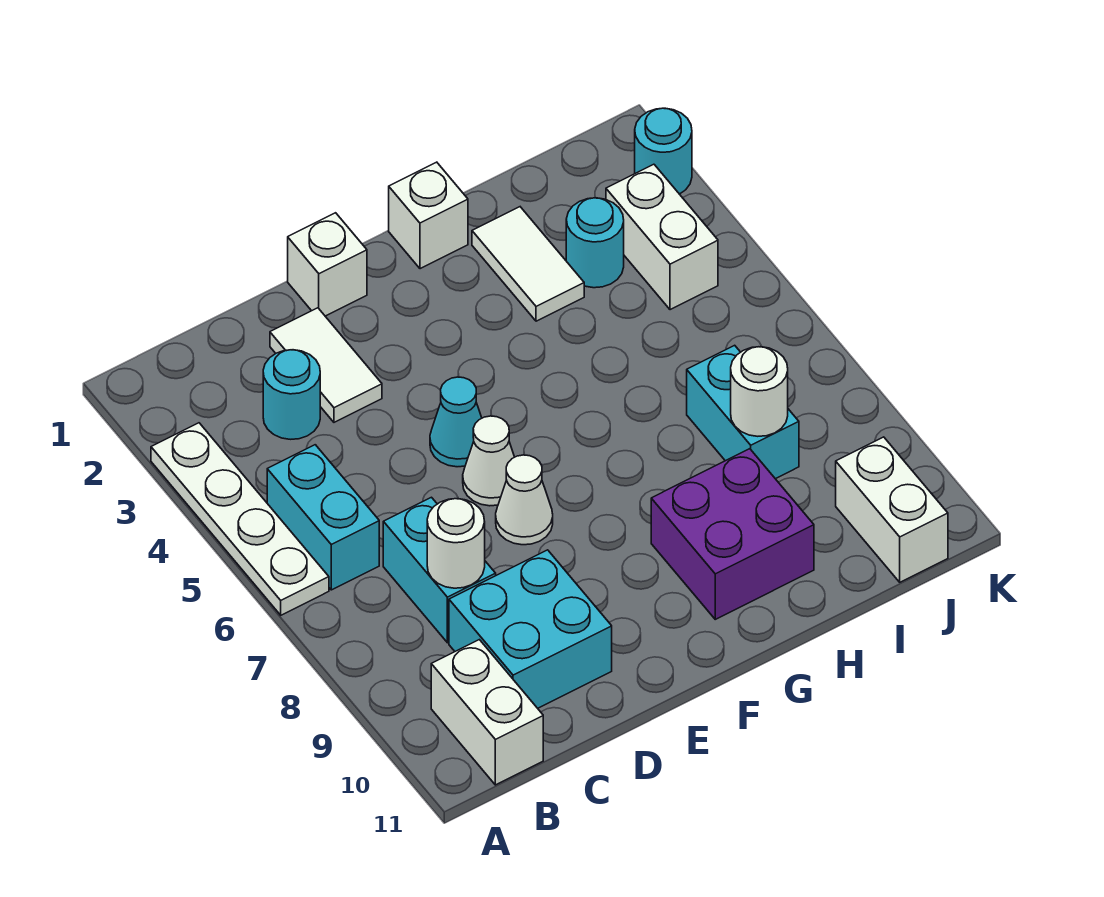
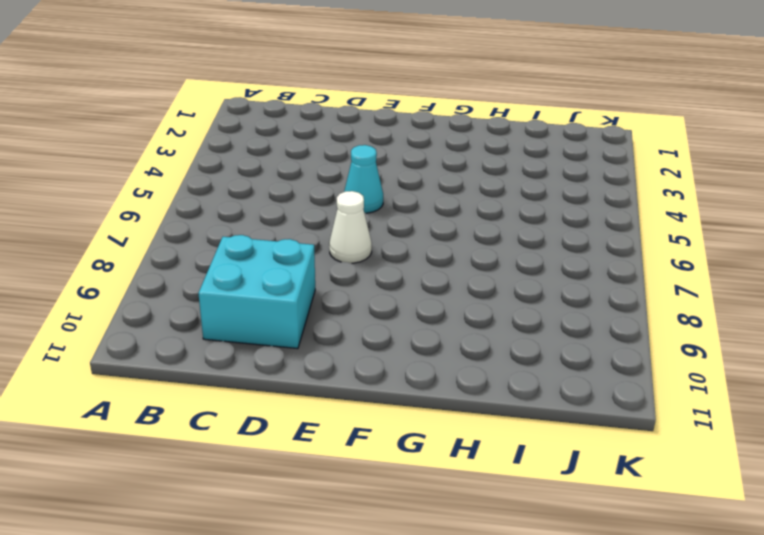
none -> white plate A3:A6 level 1
none -> cyan brick B5:B6 level 1
none -> white brick B10:B11 level 1

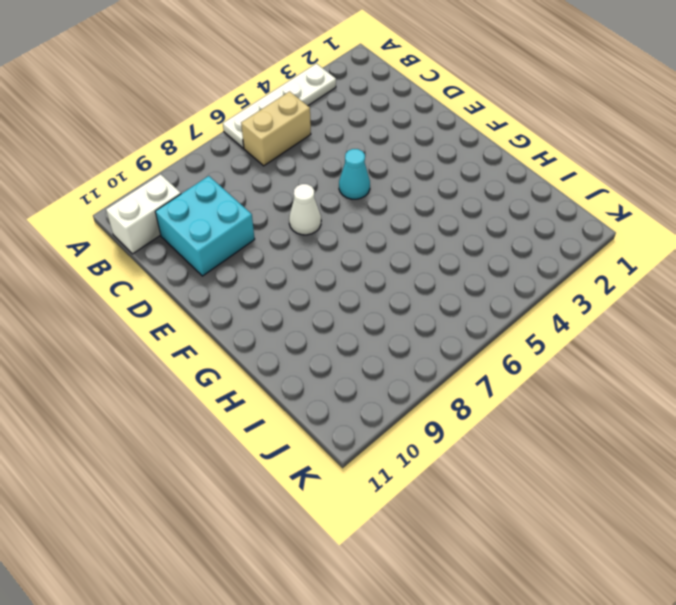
tan brick B5:B6 level 1 -> cyan brick B5:B6 level 1
none -> cyan round brick C3 level 1
none -> cyan brick C7:C8 level 1
none -> white tile D2:D3 level 1

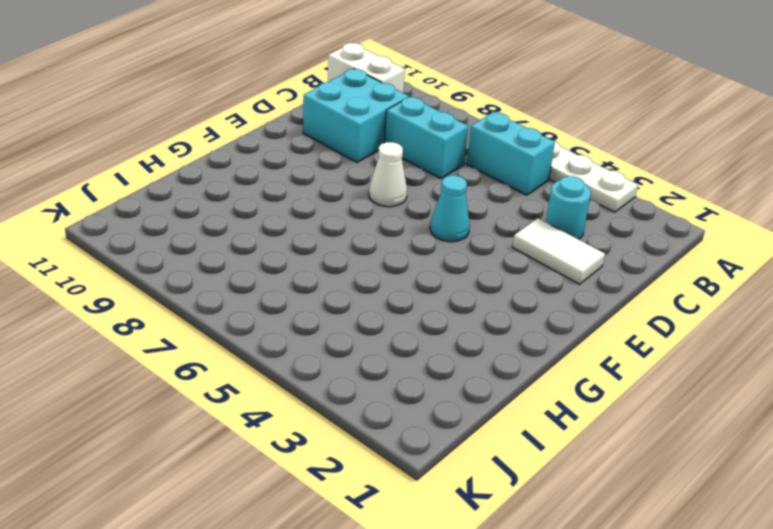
none -> white brick E1 level 1
none -> white cone E6 level 1
none -> white brick G1 level 1

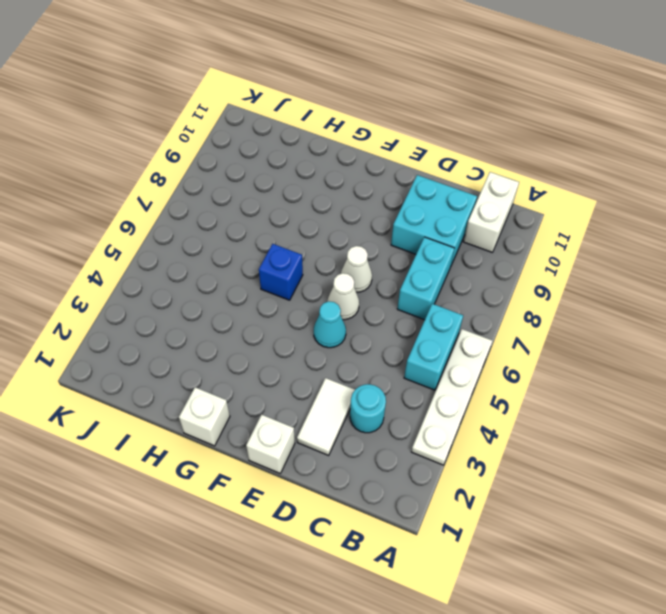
blue brick G6 level 1 -> none
none -> purple brick G9:H10 level 1
none -> white tile H2:H3 level 1
none -> cyan round brick I3 level 1

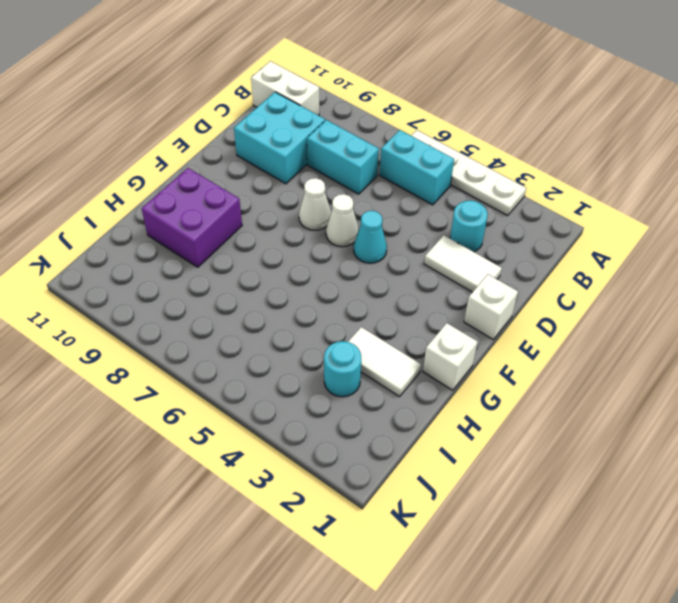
none -> cyan brick I7:I8 level 1
none -> white brick J3:J4 level 1
none -> white brick J10:J11 level 1

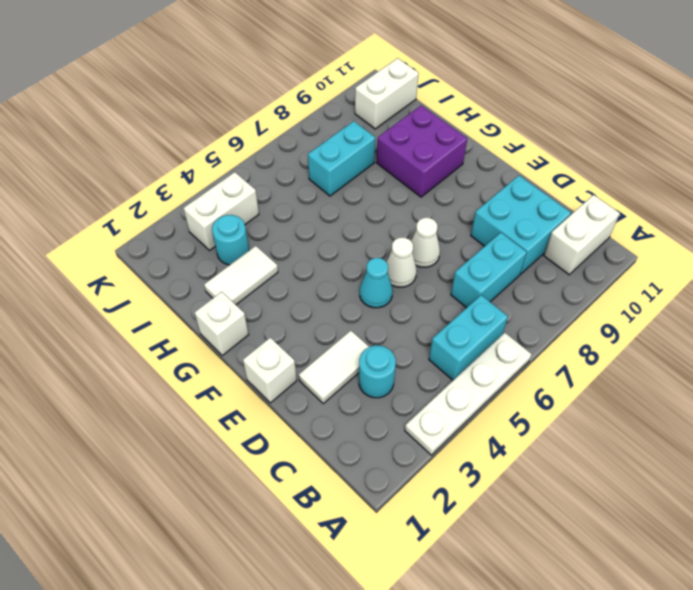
none -> cyan round brick K2 level 1
none -> white round brick C8 level 2
none -> white round brick I8 level 2

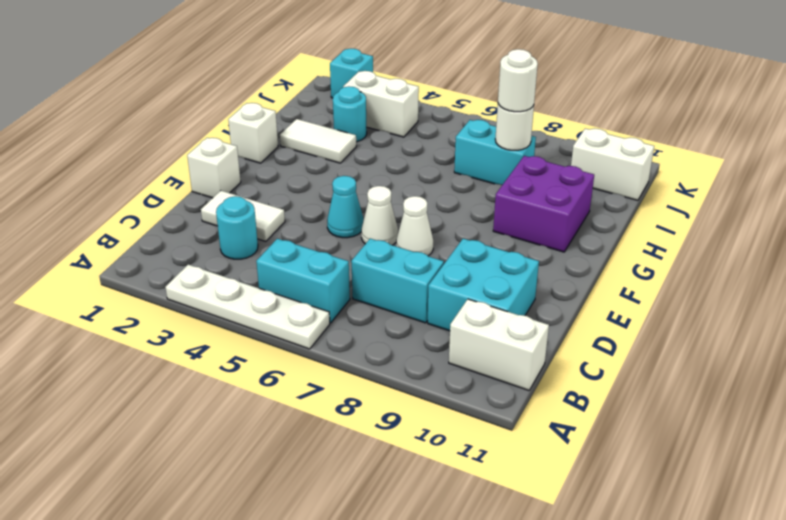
white round brick I8 level 3 -> white round brick C8 level 2
cyan brick K2 level 1 -> cyan round brick K2 level 1

